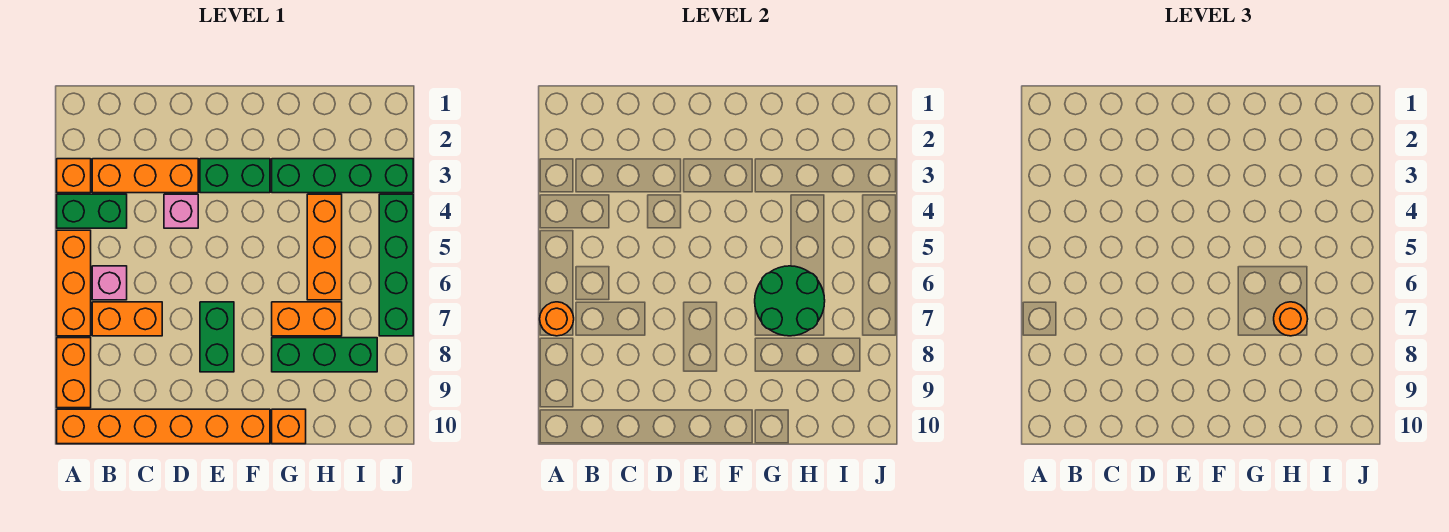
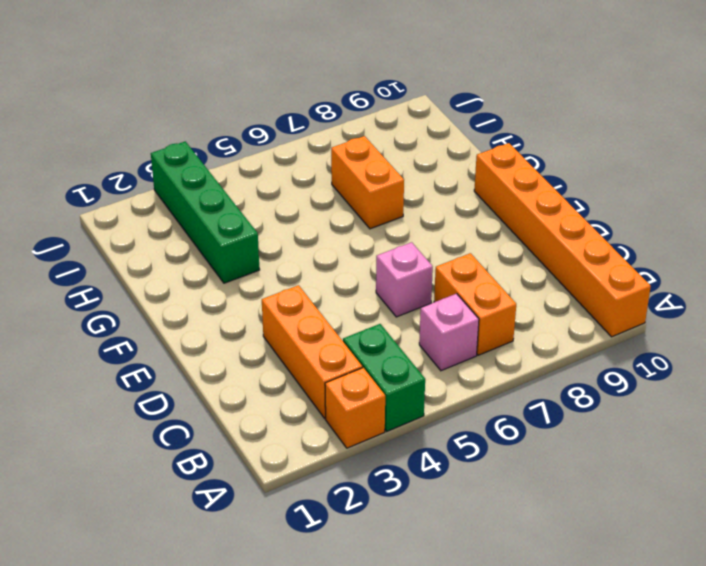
pink brick D6 level 1 -> pink brick D4 level 1
none -> orange brick A5:A7 level 1
none -> orange brick A8:A9 level 1
none -> green brick E3:F3 level 1

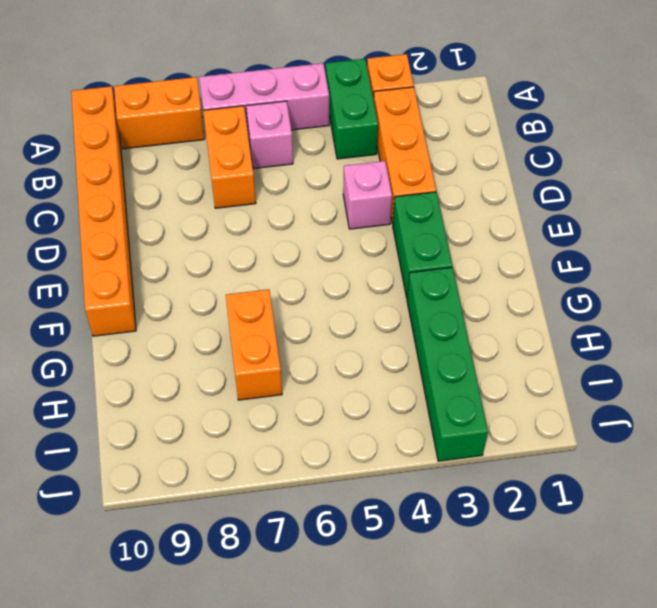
pink brick A5:A7 level 1 -> orange brick A5:A7 level 1
none -> green brick E7:E8 level 1
none -> green brick G8:I8 level 1
none -> orange brick G10 level 1

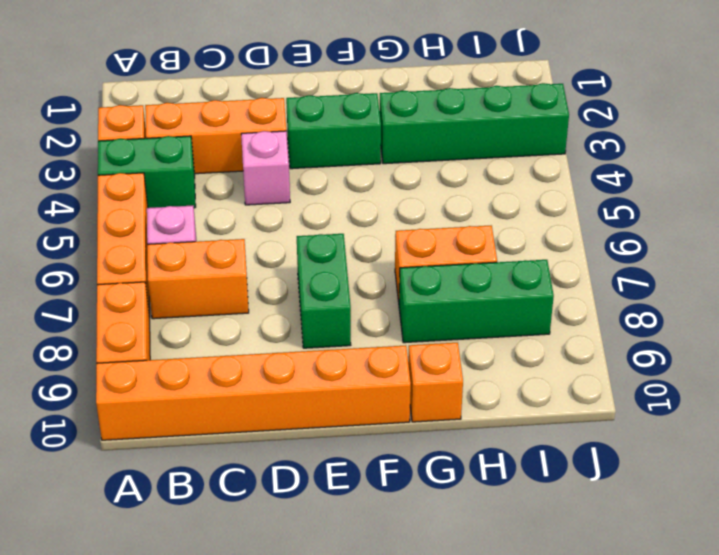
none -> orange brick H4:H6 level 1
none -> green brick J4:J7 level 1
none -> orange round brick A7 level 2

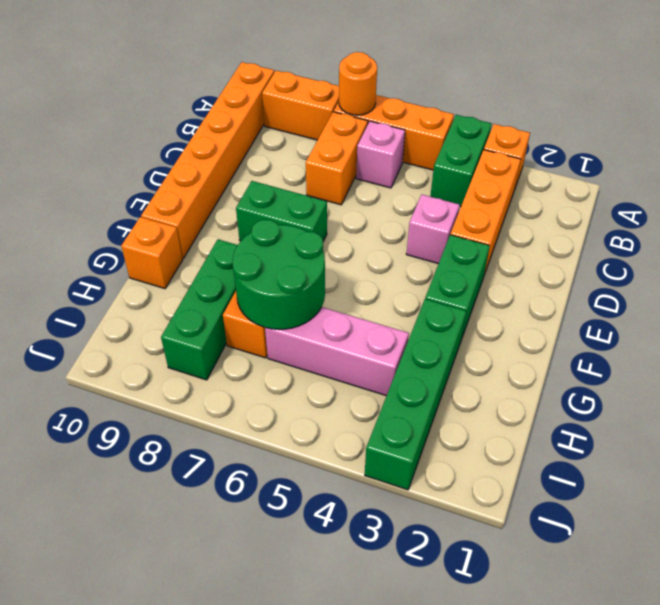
pink brick H4:H6 level 1 -> orange brick H4:H6 level 1
none -> green brick J4:J7 level 1
none -> orange round brick H7 level 3

